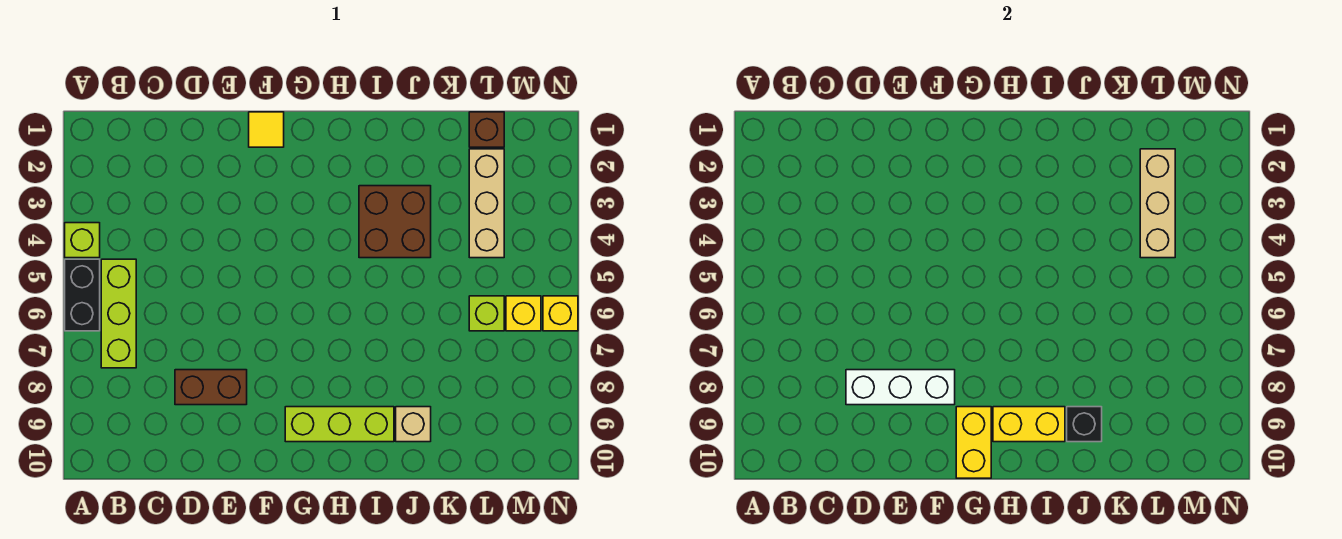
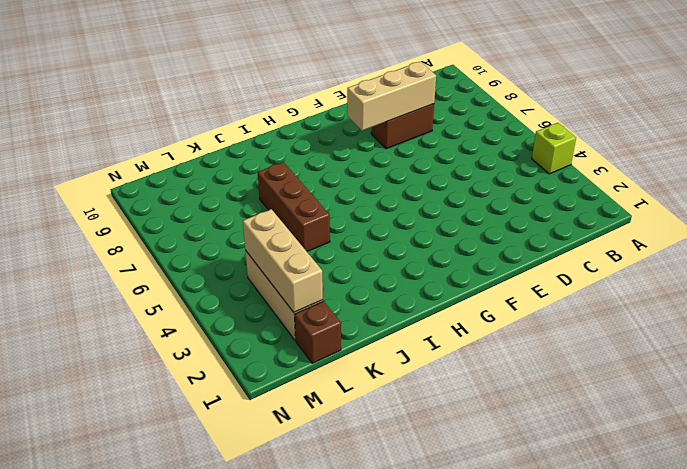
tan brick D8:F8 level 2 -> white brick D8:F8 level 2
brown brick J5:J7 level 1 -> none
none -> black brick A5:A6 level 1
none -> lime brick B5:B7 level 1
none -> yellow tile F1 level 1

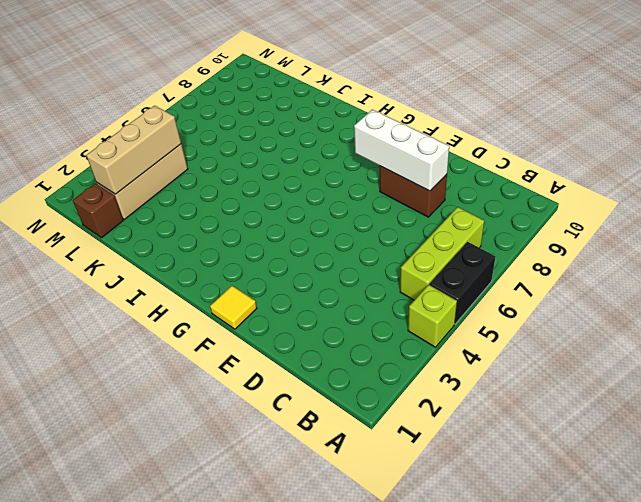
none -> lime brick G9:I9 level 1
none -> brown brick I3:J4 level 1
none -> tan brick J9 level 1

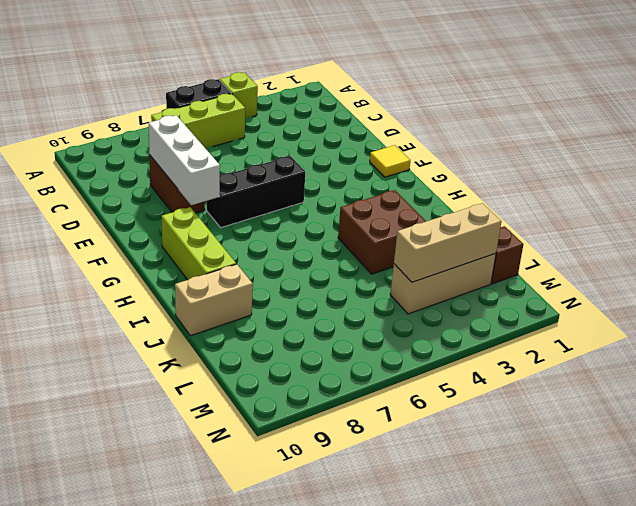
black brick F5:F7 level 1 -> none
tan brick J9:J10 level 1 -> tan brick J9 level 1
none -> lime brick L6 level 1
none -> yellow brick M6 level 1
none -> yellow brick N6 level 1

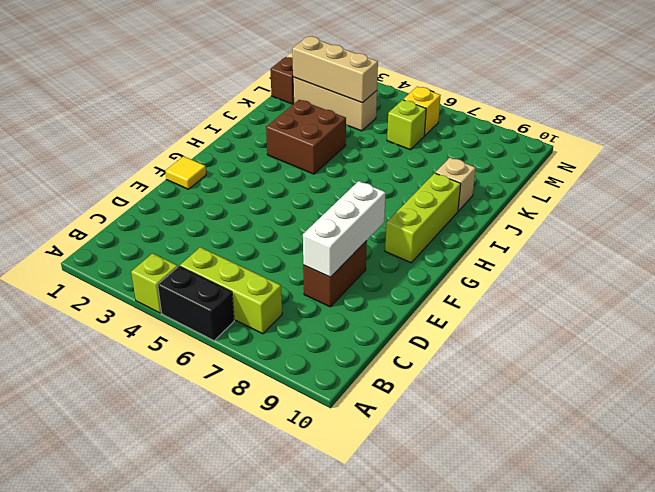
none -> yellow brick N6 level 1
none -> yellow brick G9:G10 level 2
none -> yellow brick H9:I9 level 2

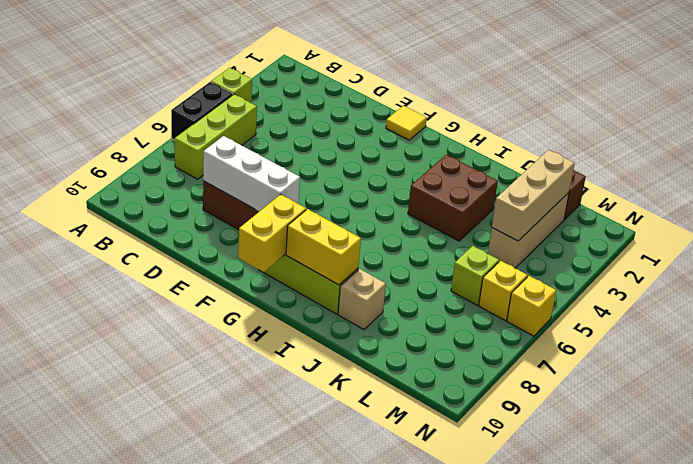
none -> black brick J9 level 2

